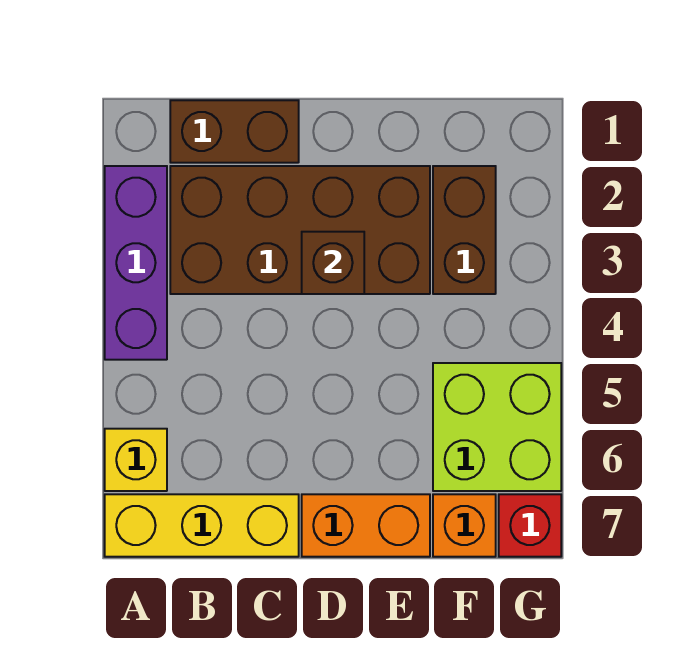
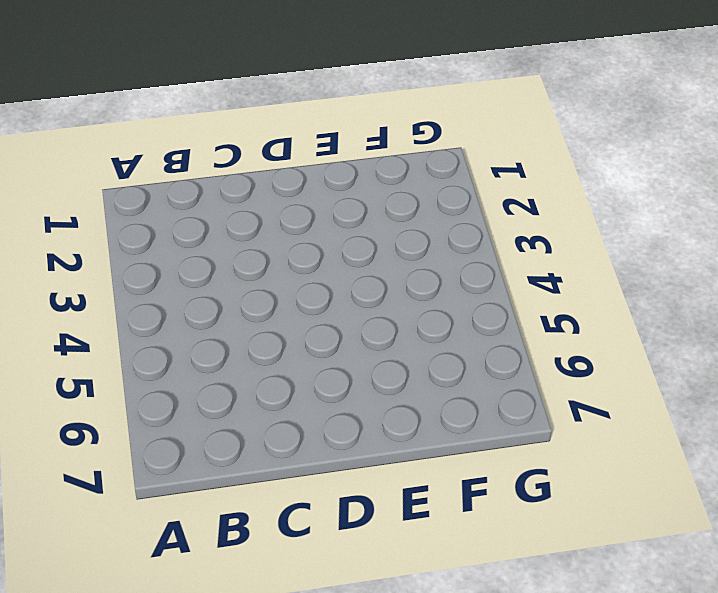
none -> purple brick A2:A4 level 1
none -> yellow brick A6 level 1

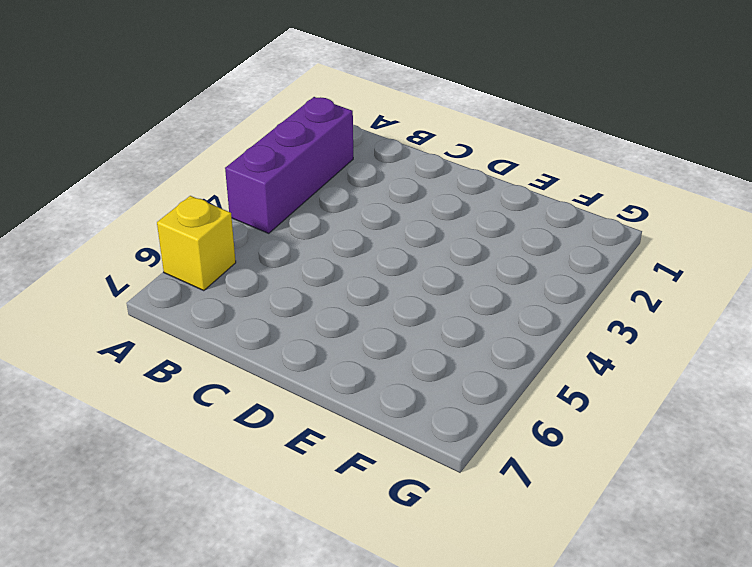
none -> yellow brick A7:C7 level 1
none -> brown brick B1:C1 level 1

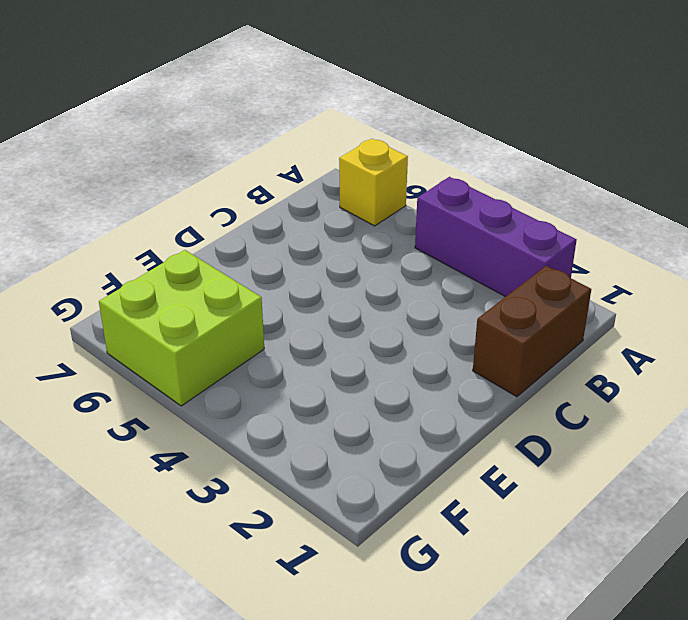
none -> yellow brick A7:C7 level 1
none -> brown brick B2:E3 level 1

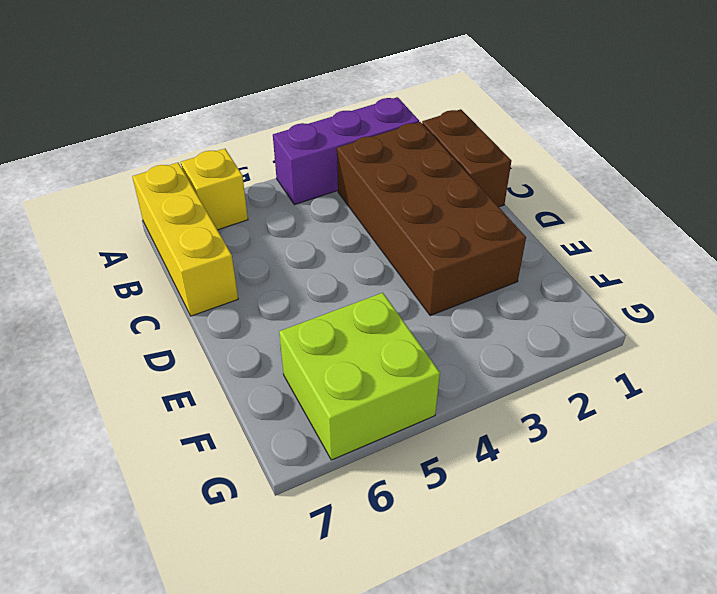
none -> orange brick D7:E7 level 1
none -> brown brick F2:F3 level 1

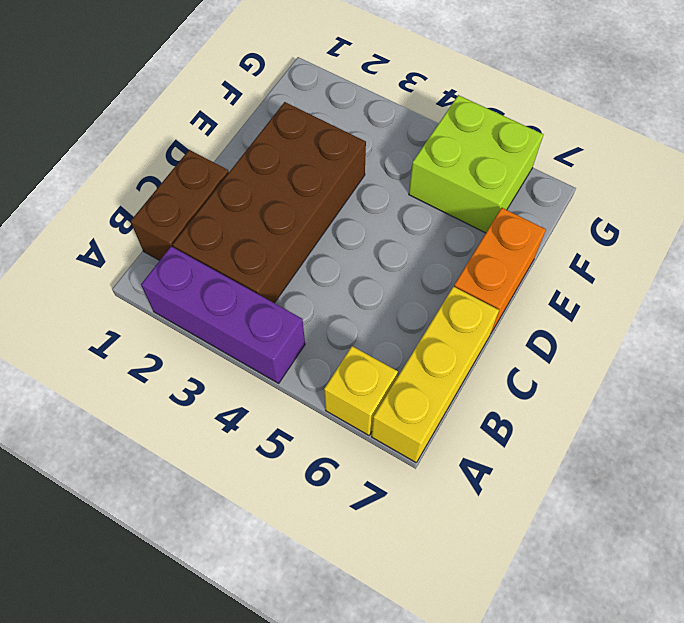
none -> brown brick F2:F3 level 1
none -> orange brick F7 level 1

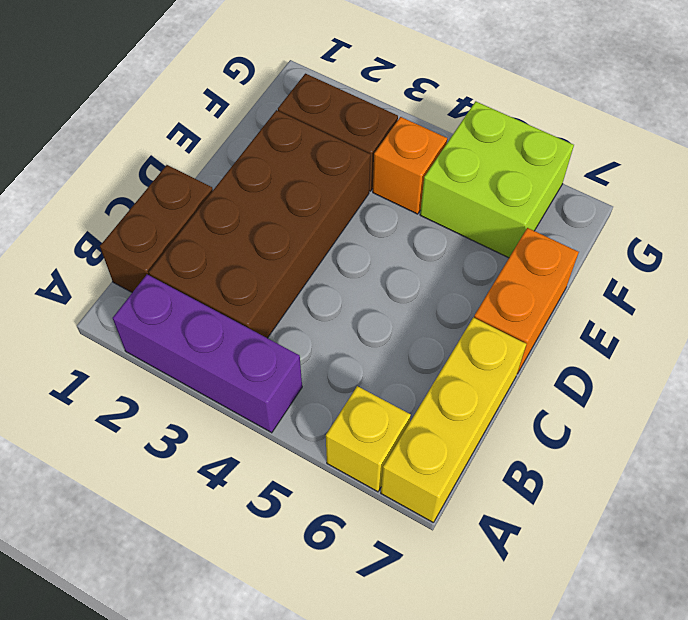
orange brick F4 level 1 -> orange brick F7 level 1
none -> red brick G7 level 1
none -> brown brick D3 level 2

